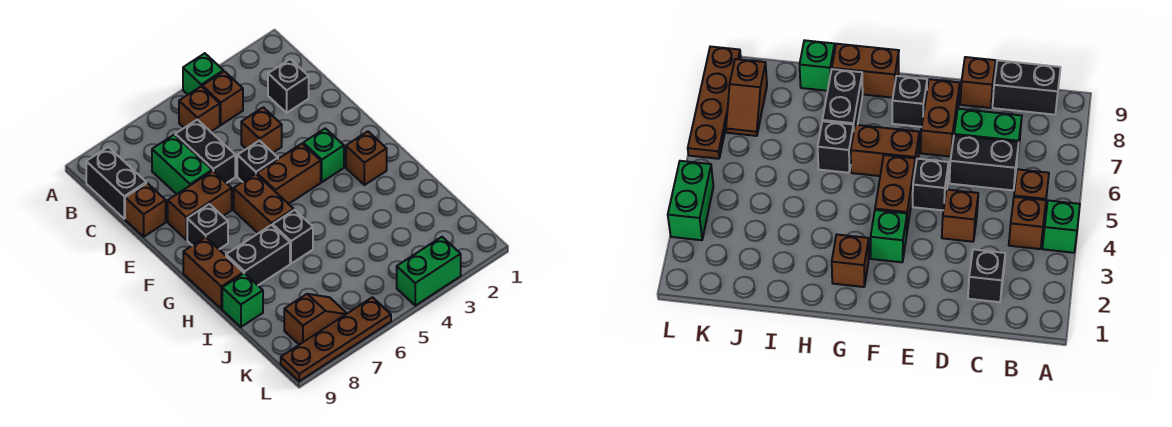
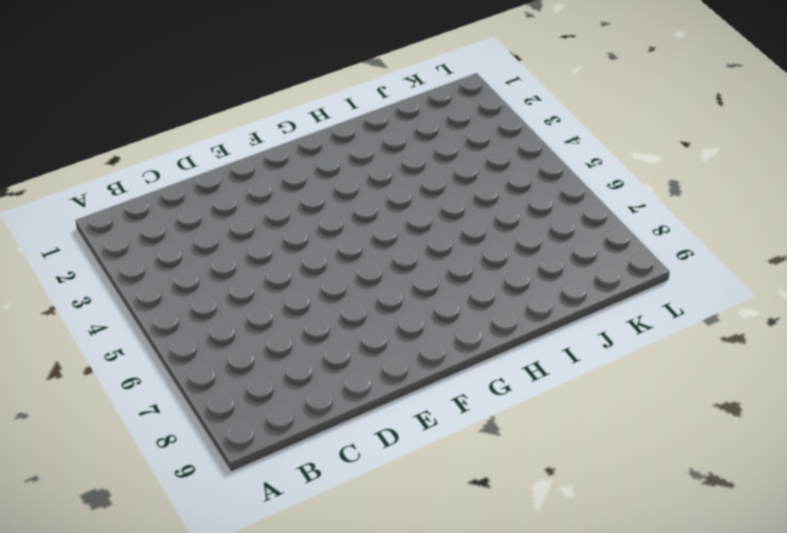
none -> green brick A4 level 1
none -> brown brick B4 level 1
none -> brown brick B5 level 1

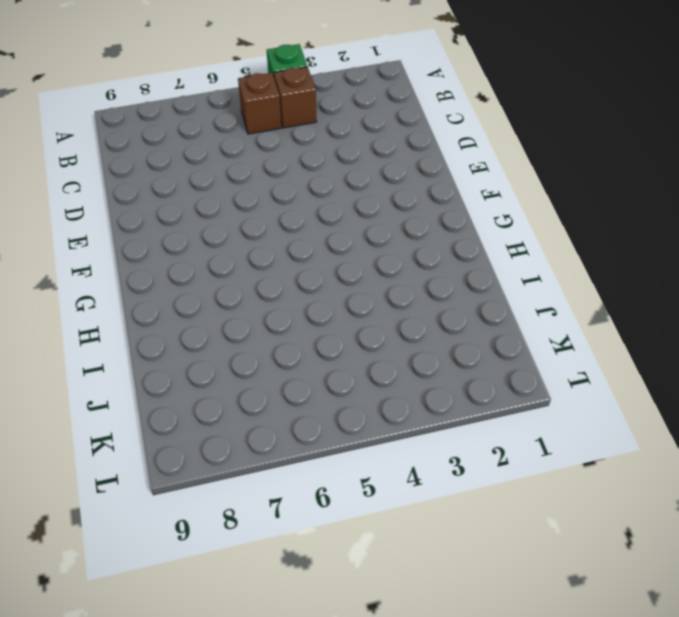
none -> black brick B9:C9 level 1
none -> black brick C2 level 1
none -> black brick C6:D6 level 1

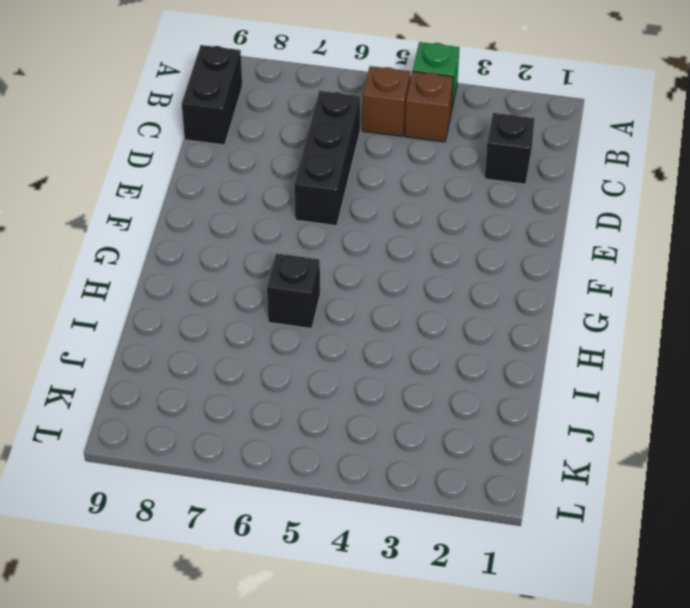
black brick C6:E6 level 1 -> black brick C6:D6 level 1
none -> green brick C7:D7 level 1
none -> brown brick D4 level 1
none -> brown brick D9 level 1

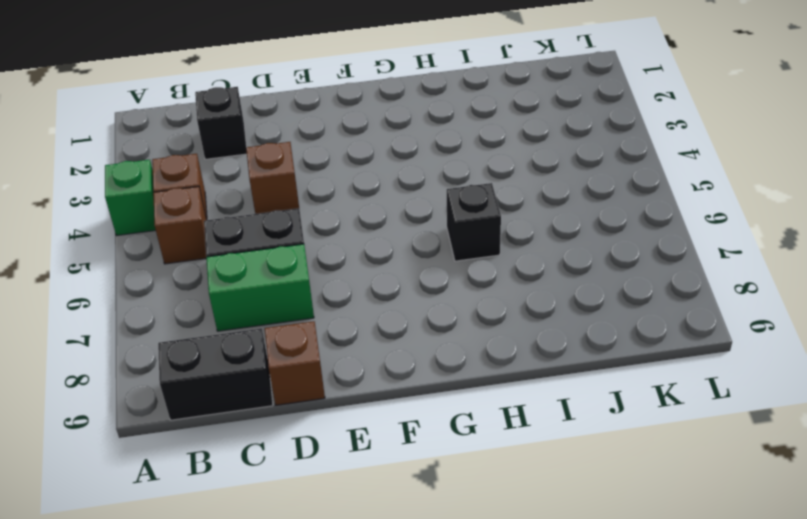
none -> black brick E5 level 1
none -> brown brick E7:E8 level 1
none -> green brick F3 level 1

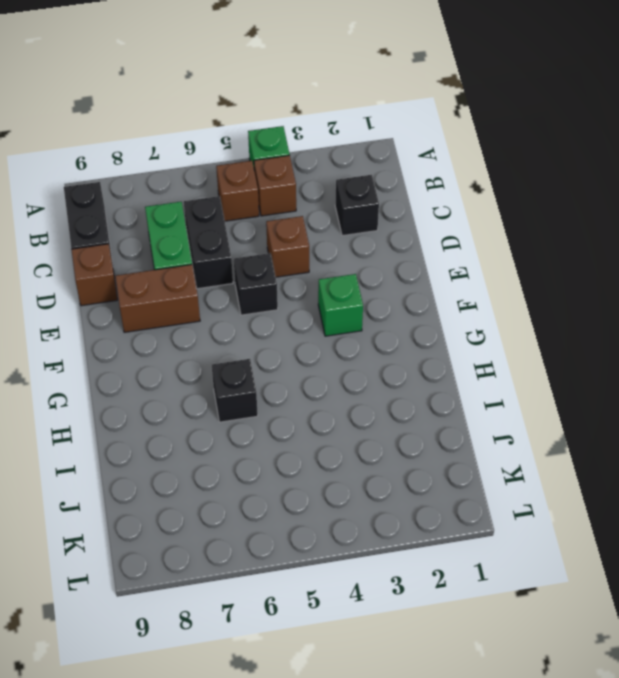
none -> brown brick F4:F5 level 1
none -> brown brick F6:G6 level 1
none -> black brick F8 level 1

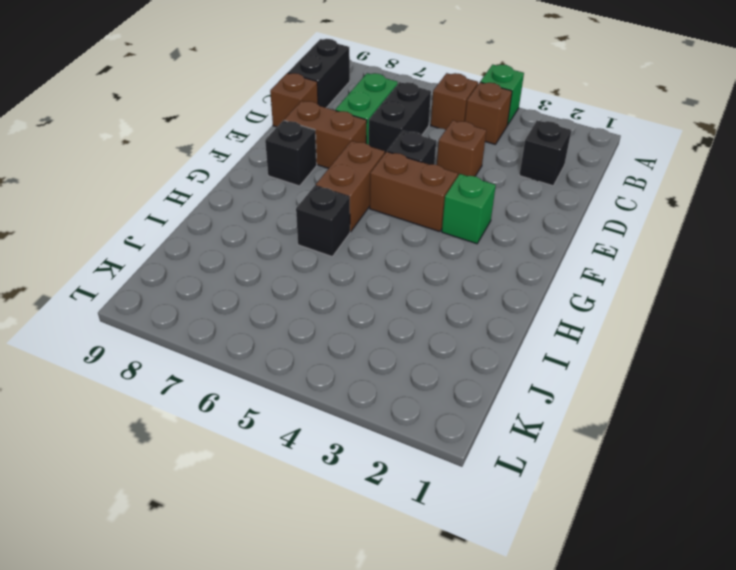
none -> brown brick G2 level 1
none -> brown brick G9:H9 level 1
none -> black brick H7:H8 level 1

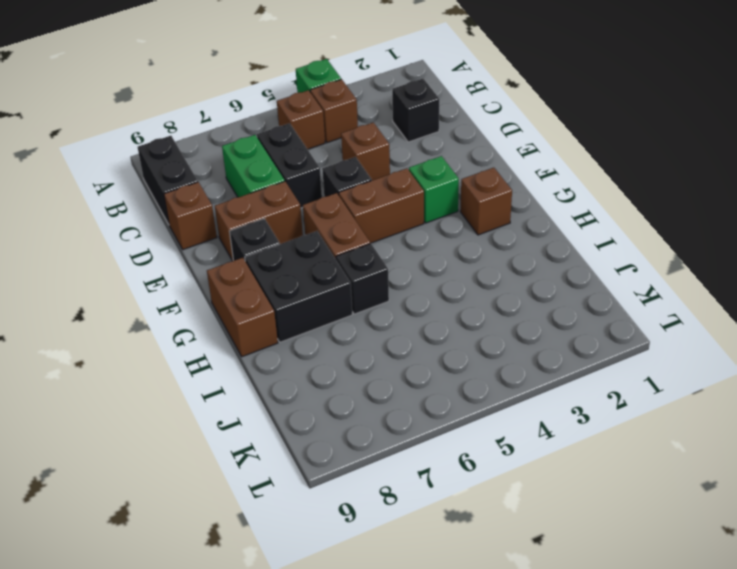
black brick G7:H8 level 1 -> black brick H7:H8 level 1
none -> green brick I9 level 1
none -> brown slope K7:K8 level 1 top 8
none -> green brick L3:L4 level 1

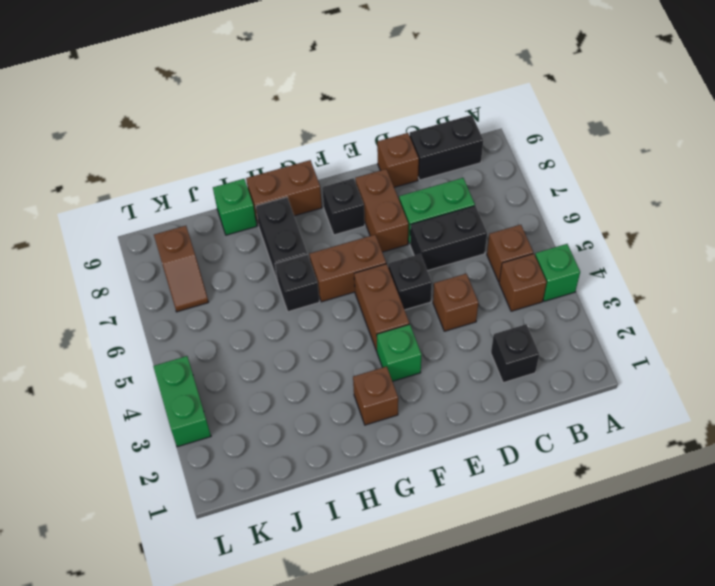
none -> brown plate L6:L9 level 1

